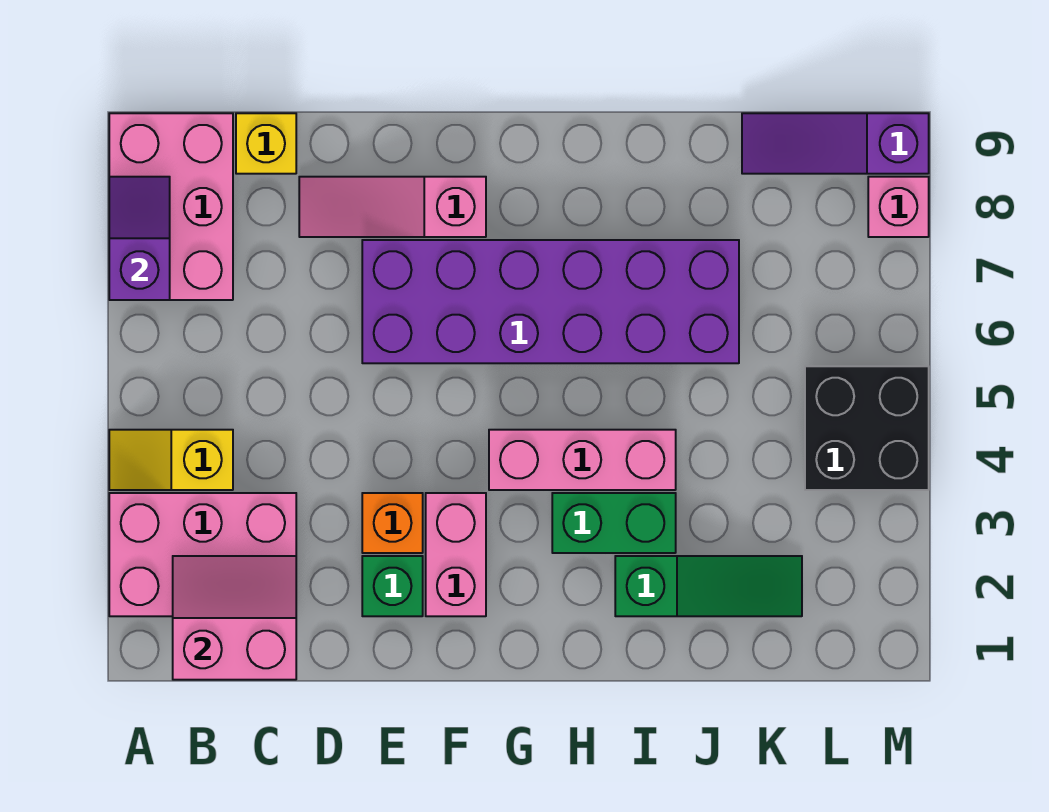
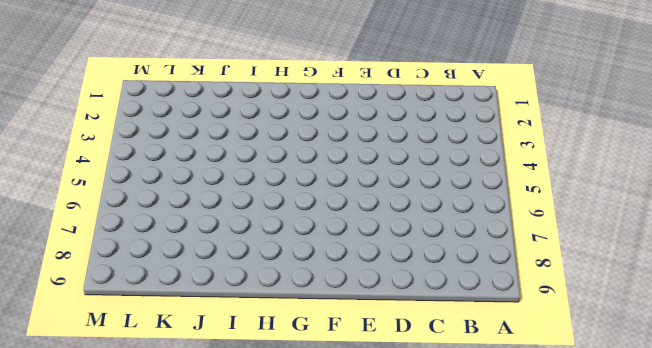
none -> pink brick A2:C3 level 1
none -> yellow slope A4:B4 level 1 top B
none -> pink brick A7:B9 level 1

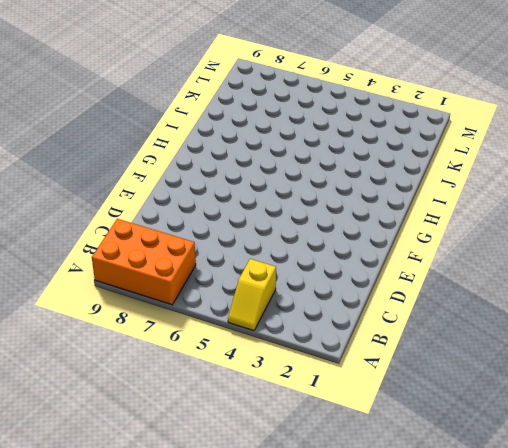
orange brick A7:B9 level 1 -> pink brick A7:B9 level 1
none -> pink brick A2:C3 level 1
none -> yellow brick C9 level 1
none -> pink slope D8:F8 level 1 top F

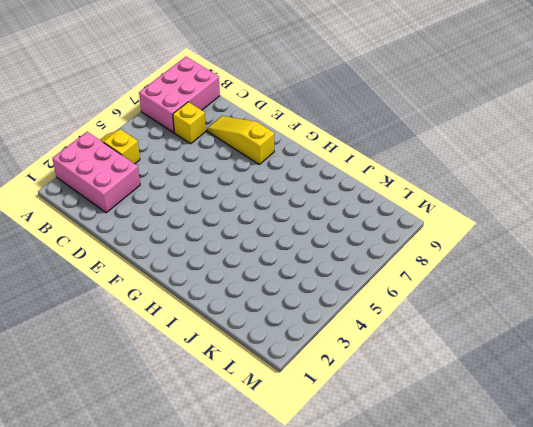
yellow brick C7 level 1 -> yellow brick C9 level 1
yellow slope D8:F8 level 1 top F -> pink slope D8:F8 level 1 top F
none -> green brick E2 level 1
none -> orange brick E3 level 1
none -> purple brick E6:J7 level 1

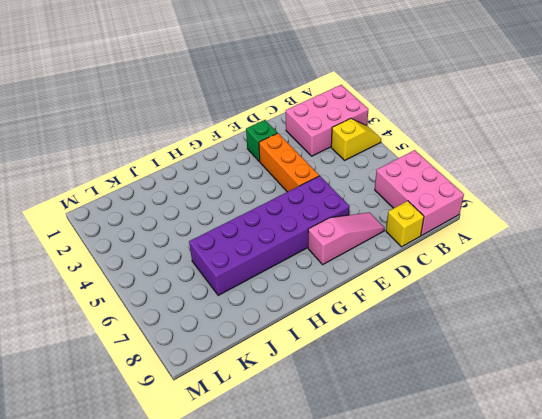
orange brick E3:E5 level 1 -> orange brick E3 level 1
none -> pink brick F2:F3 level 1
none -> pink brick G4:I4 level 1
none -> green brick H3:I3 level 1

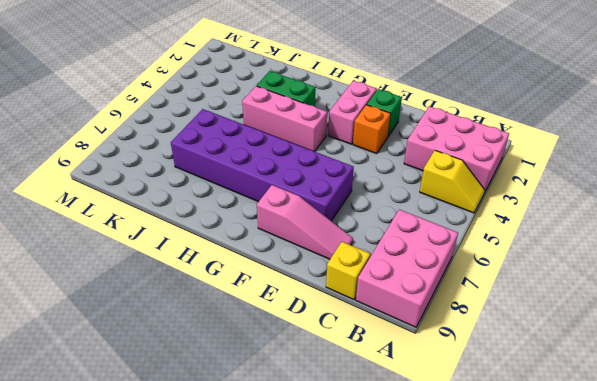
none -> green slope I2:K2 level 1 top I
none -> purple slope K9:M9 level 1 top M
none -> black brick L4:M5 level 1

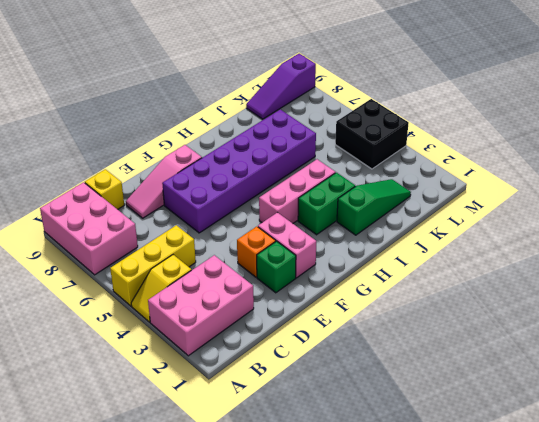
yellow brick A5:C5 level 1 -> none
none -> pink brick M8 level 1
none -> purple slope A7:A8 level 2 top 7
none -> pink slope B1:C2 level 2 top 1

